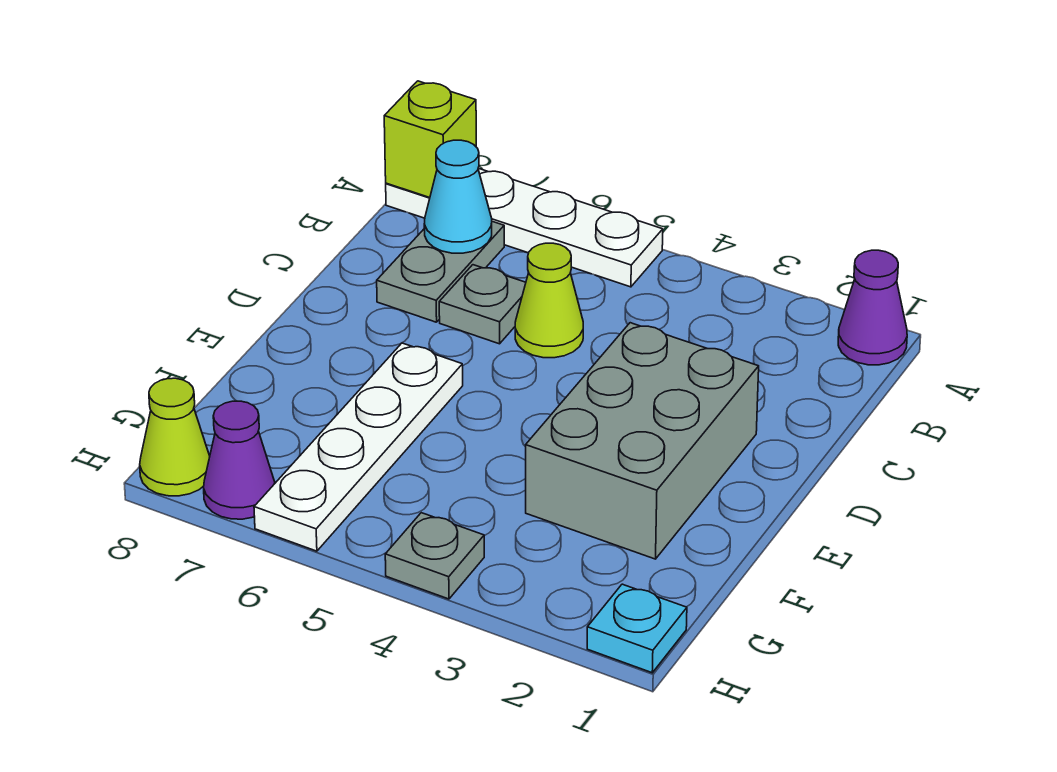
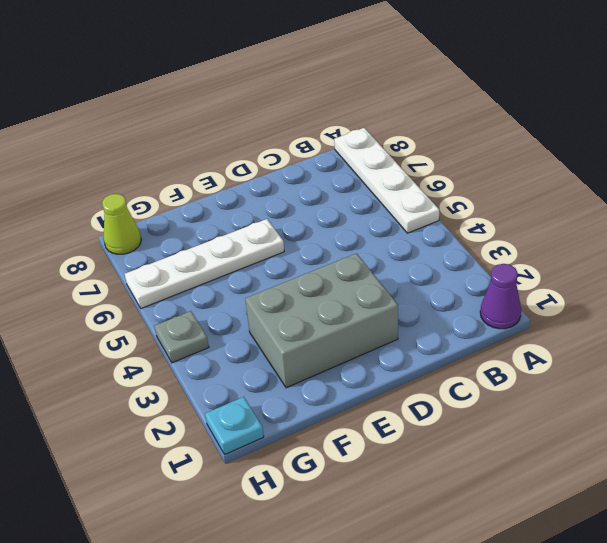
none -> grey plate B7:C7 level 1
none -> lime cone C5 level 1
none -> grey plate C6 level 1

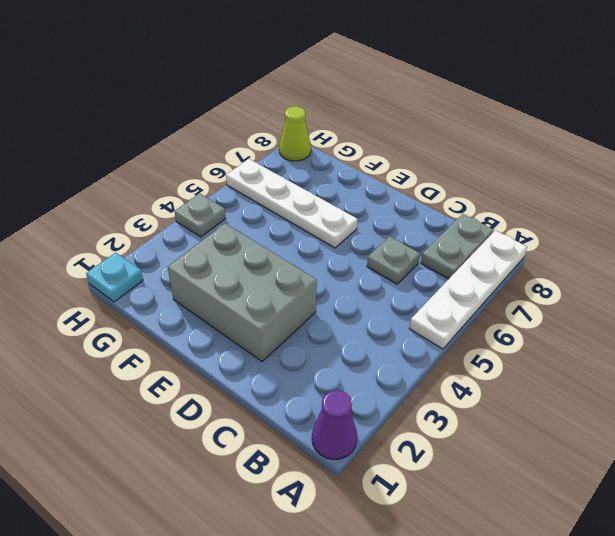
grey plate B7:B8 level 1 -> grey plate B7:C7 level 1
none -> lime cone C5 level 1
none -> purple cone H7 level 1
none -> lime brick A8 level 2

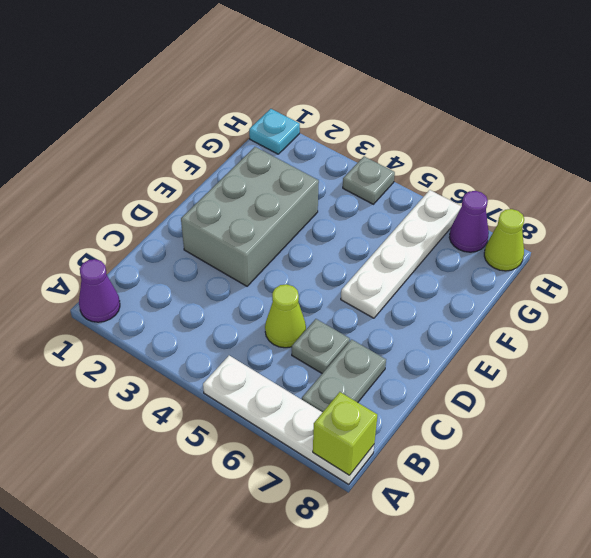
none -> cyan cone B7 level 2

